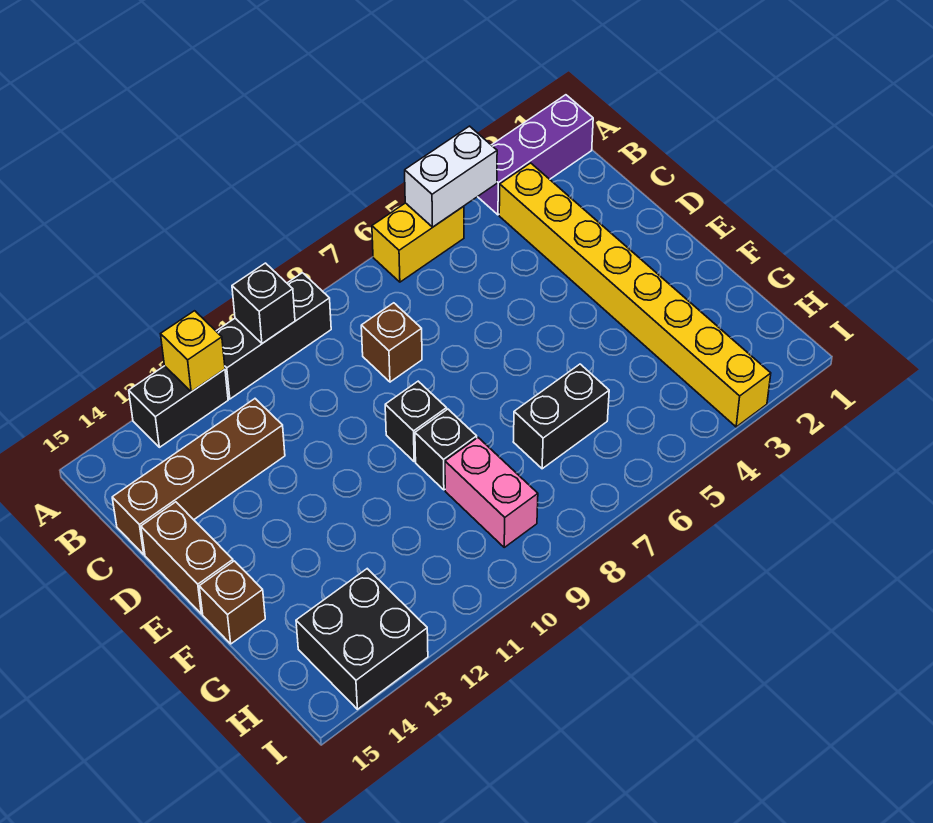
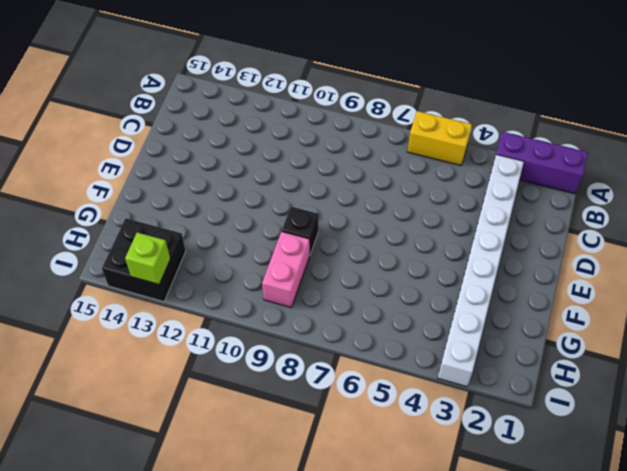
white brick B3:I3 level 1 -> yellow brick B3:I3 level 1
lime brick I13 level 2 -> none
none -> black brick A9:A11 level 1
none -> black brick A12:A13 level 1
none -> brown brick C8 level 1

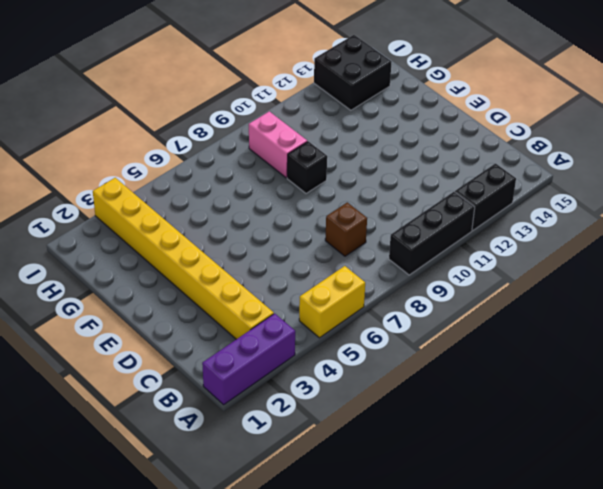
none -> brown brick C12:C15 level 1
none -> brown brick D15:E15 level 1
none -> black brick E9 level 1

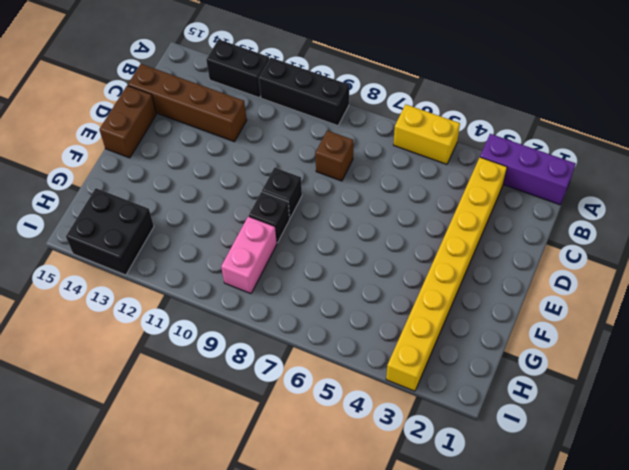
none -> brown brick F15 level 1
none -> black brick G6:G7 level 1
none -> white brick A4:A5 level 2

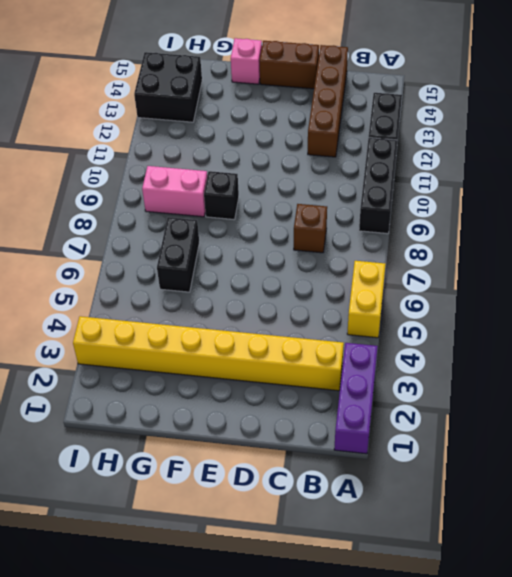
pink brick F15 level 1 -> brown brick F15 level 1
none -> black brick E9 level 1
none -> white brick A4:A5 level 2
none -> black brick A10 level 2

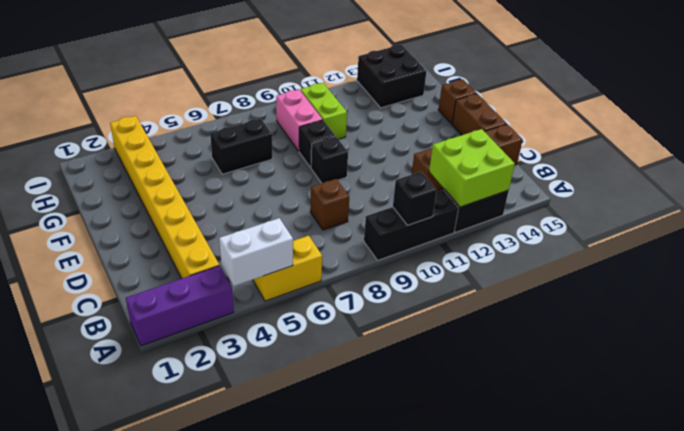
lime brick A12:B13 level 2 -> yellow brick A12 level 2
lime brick G10:H10 level 1 -> none

